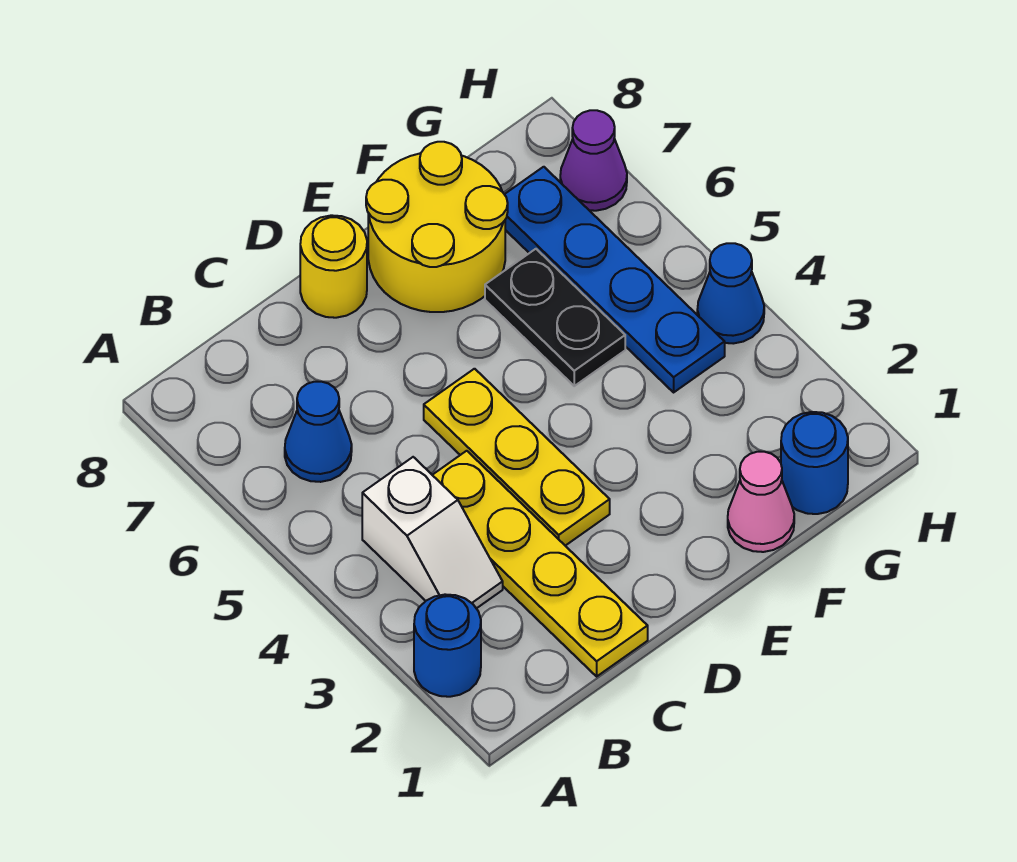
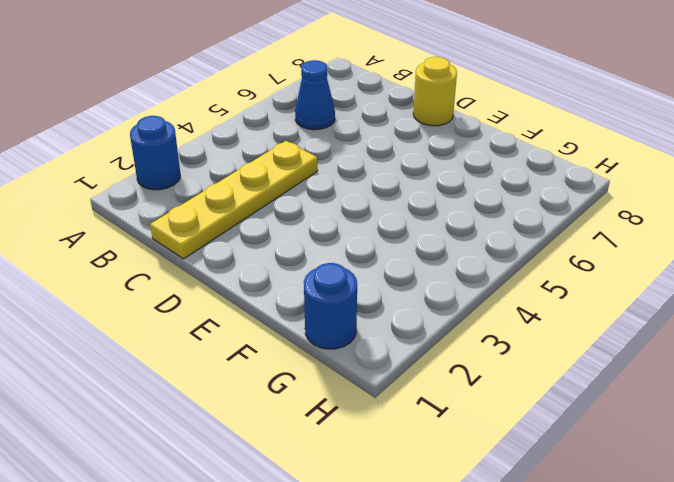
none -> white slope B3:B4 level 1 top 4
none -> yellow plate D3:D5 level 1
none -> yellow round brick E7:F8 level 1

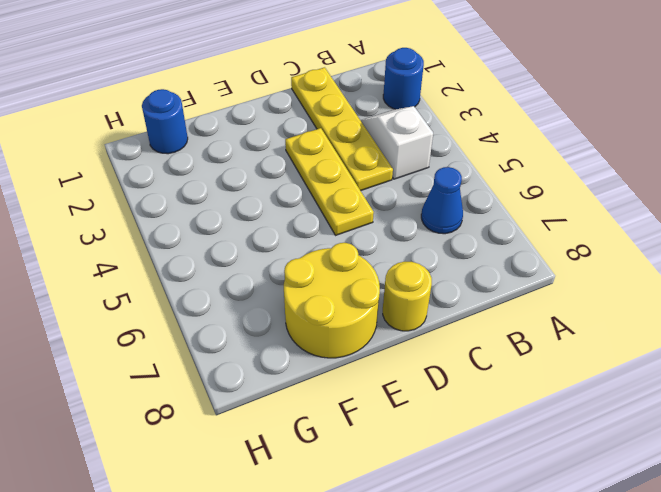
none -> pink cone F1 level 1
none -> black plate F5:F6 level 1
none -> blue plate G4:G7 level 1

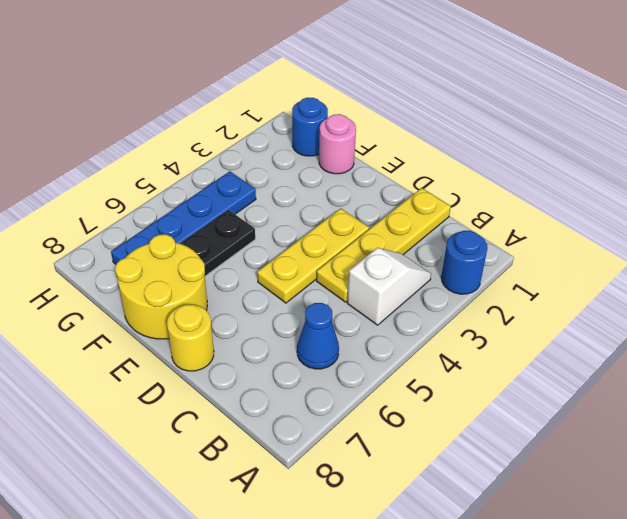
pink round brick F1 level 1 -> pink cone F1 level 1
none -> blue cone H4 level 1
none -> purple cone H7 level 1

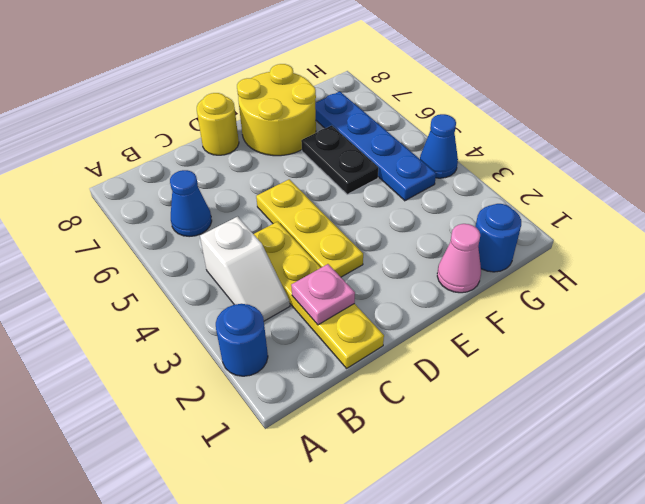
pink plate C2 level 2 -> none
none -> purple cone H7 level 1

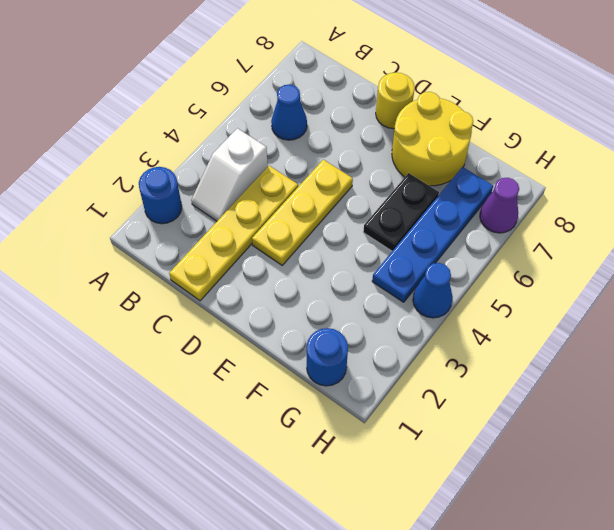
none -> pink cone F1 level 1

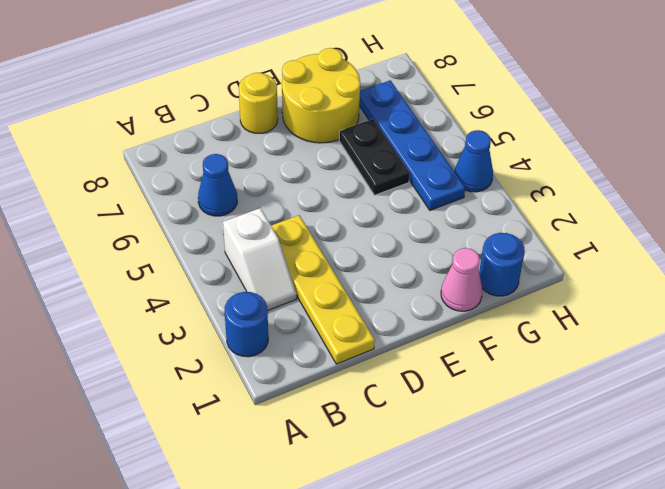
none -> yellow plate D3:D5 level 1
none -> purple cone H7 level 1

